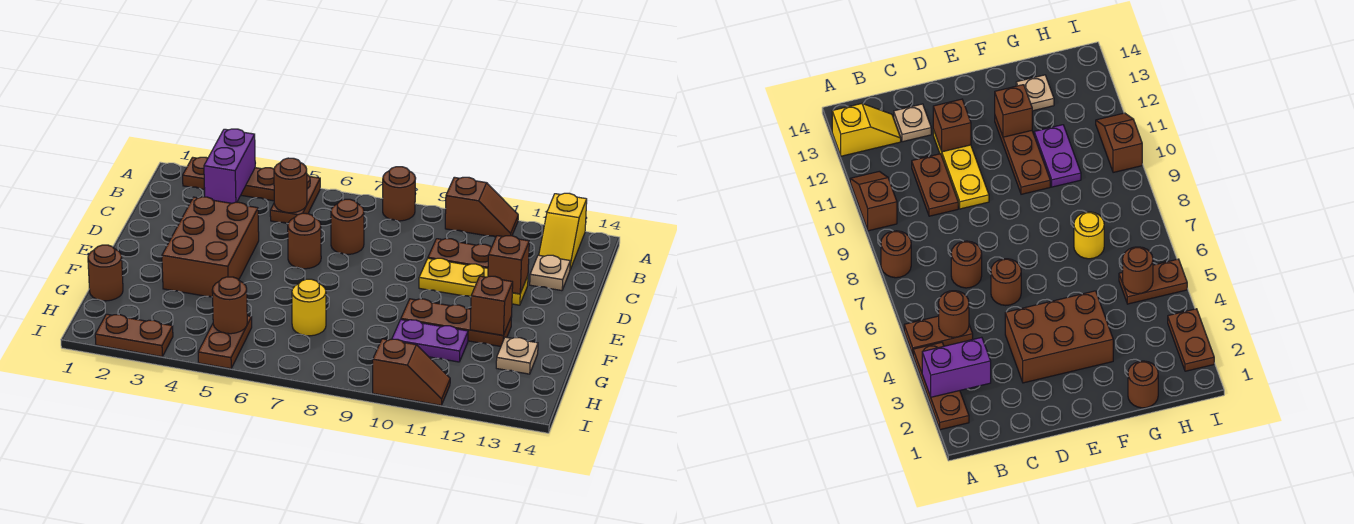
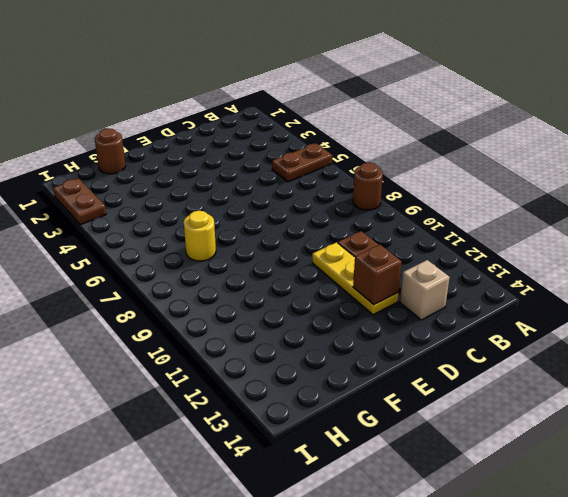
tan brick C13 level 1 -> tan plate C13 level 1
none -> brown plate A2:A4 level 1
none -> brown slope A10:A11 level 1 top 10
none -> yellow slope A13:B13 level 1 top A

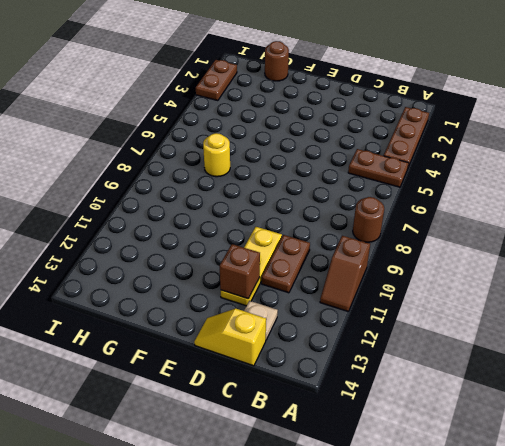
yellow slope C14:D14 level 1 top C -> yellow slope A13:B13 level 1 top A
none -> brown round brick C7 level 1
none -> brown brick D3:F4 level 1
none -> brown round brick D6 level 1

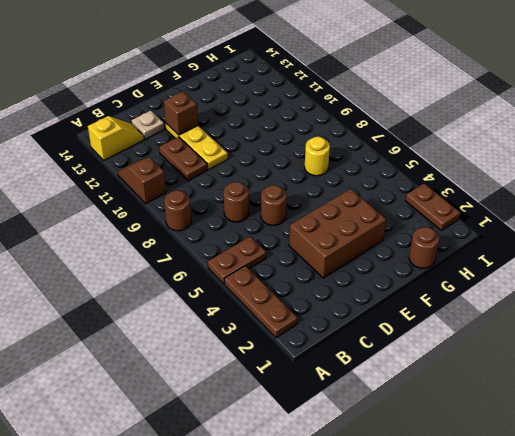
none -> brown plate F10:F12 level 1
none -> purple plate G10:G11 level 1
none -> tan plate G13 level 1

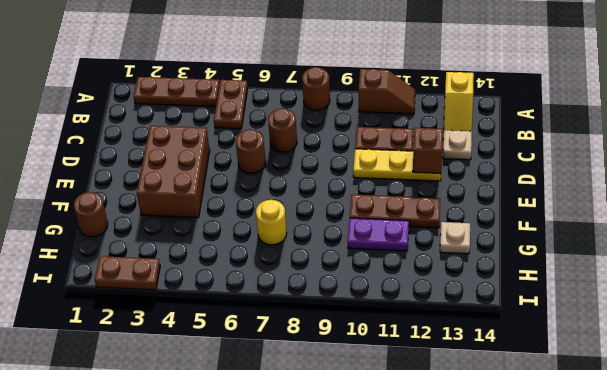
none -> brown plate H5:I5 level 1
none -> brown slope I10:I11 level 1 top 10
none -> purple brick A3:B3 level 2

